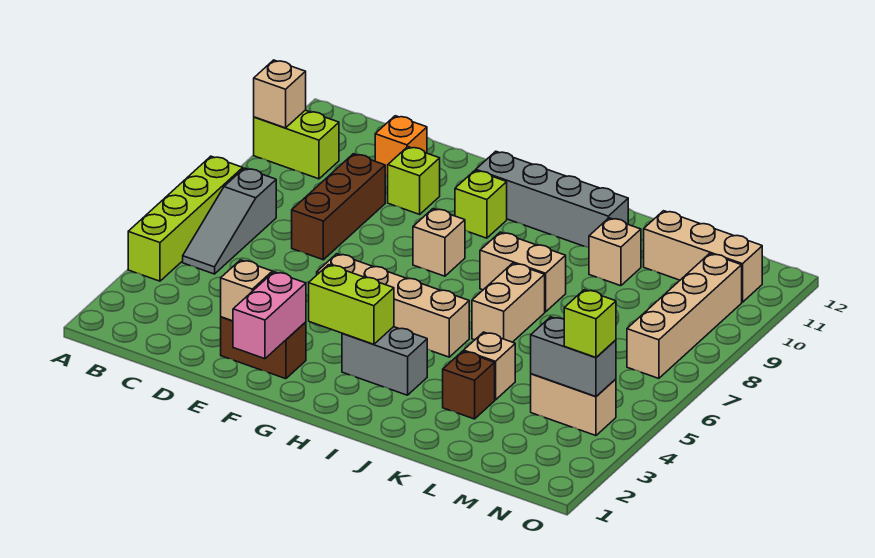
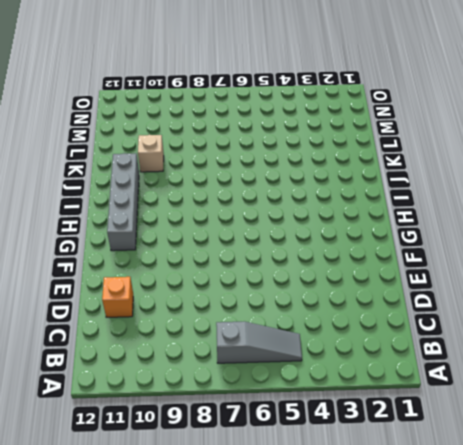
none -> lime brick A4:A7 level 1
none -> lime brick A10:B10 level 1
none -> brown brick D7:D9 level 1

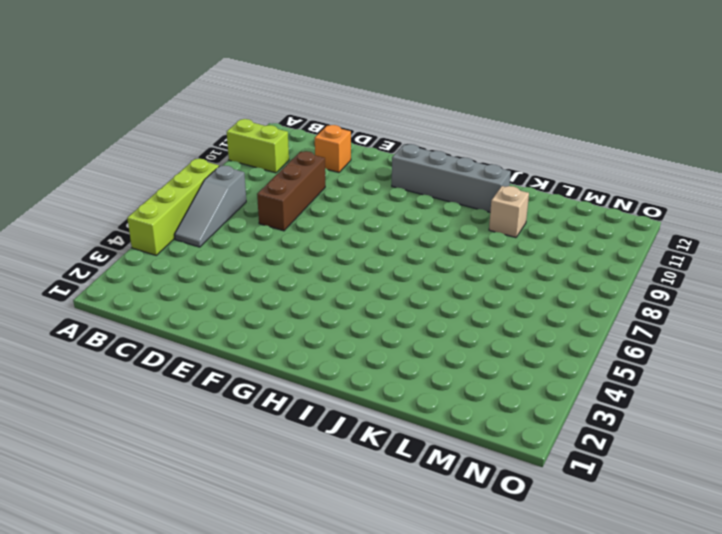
none -> brown brick E2:F2 level 1
none -> lime brick E10 level 1
none -> tan brick F5:I5 level 1

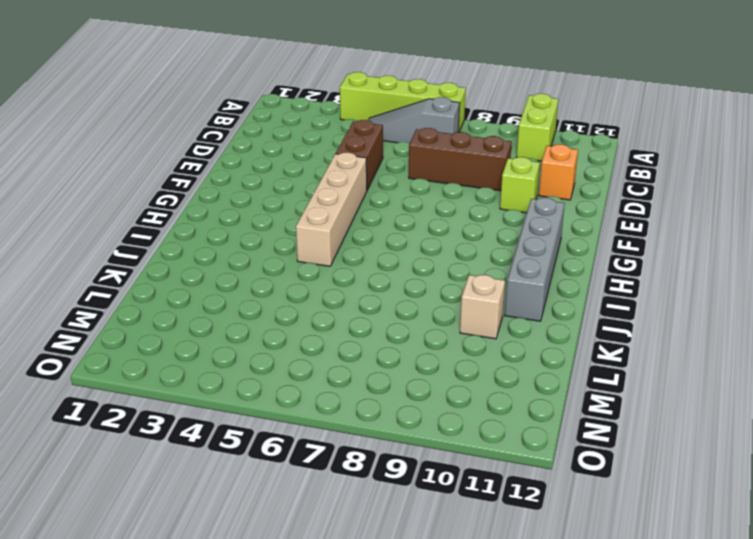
brown brick D5:E5 level 1 -> brown brick E2:F2 level 1
none -> tan brick G8 level 1
none -> lime brick G10 level 1
none -> grey brick H3:I3 level 1

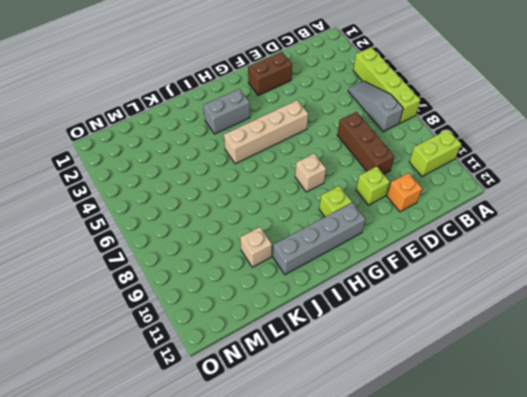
none -> tan brick I8:J8 level 1
none -> tan brick J6:J7 level 1
none -> brown brick K3 level 1

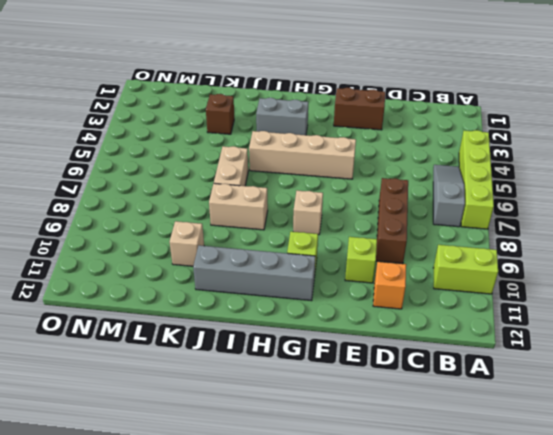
none -> tan brick K4 level 1
none -> tan brick L11:N11 level 1
none -> tan brick M4:N4 level 1

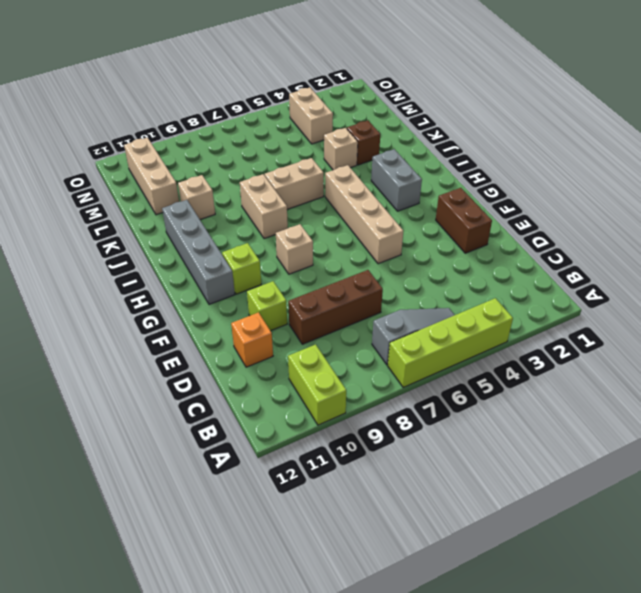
none -> tan brick N7:N10 level 1
none -> tan brick A10 level 2
none -> tan brick E2 level 2

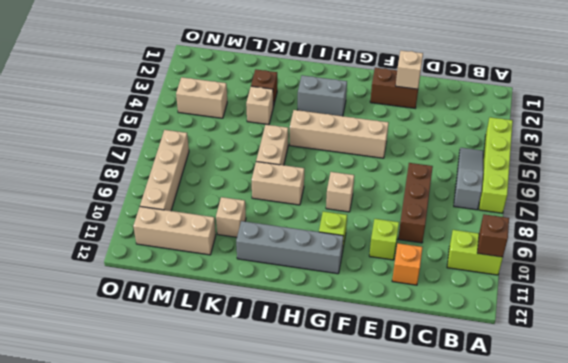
brown brick A10 level 2 -> tan brick A10 level 2
none -> pink brick F1:F2 level 2
none -> lime brick G3:H3 level 2
none -> grey brick M4:N4 level 2

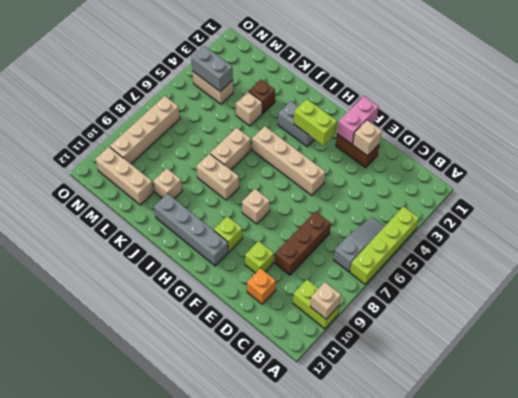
none -> lime brick N4 level 3

